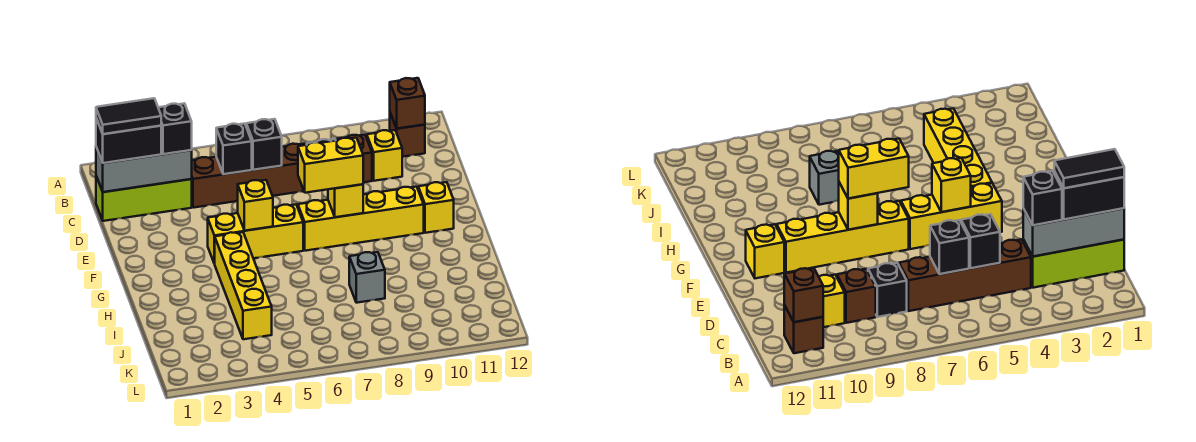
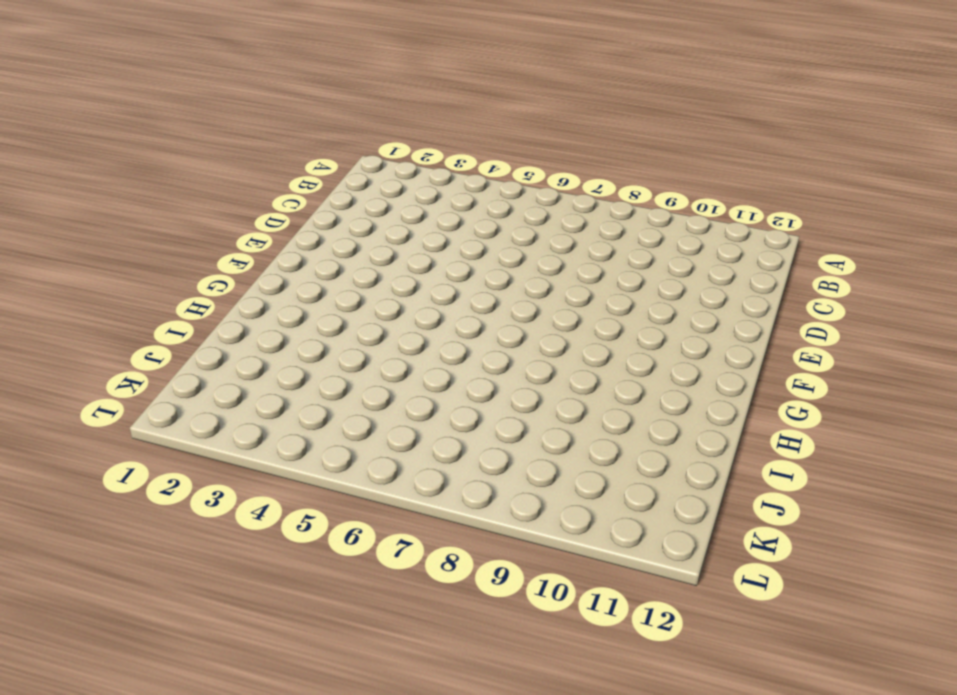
none -> brown brick B11 level 1
none -> lime brick C1:C3 level 1
none -> brown brick C4:C7 level 1

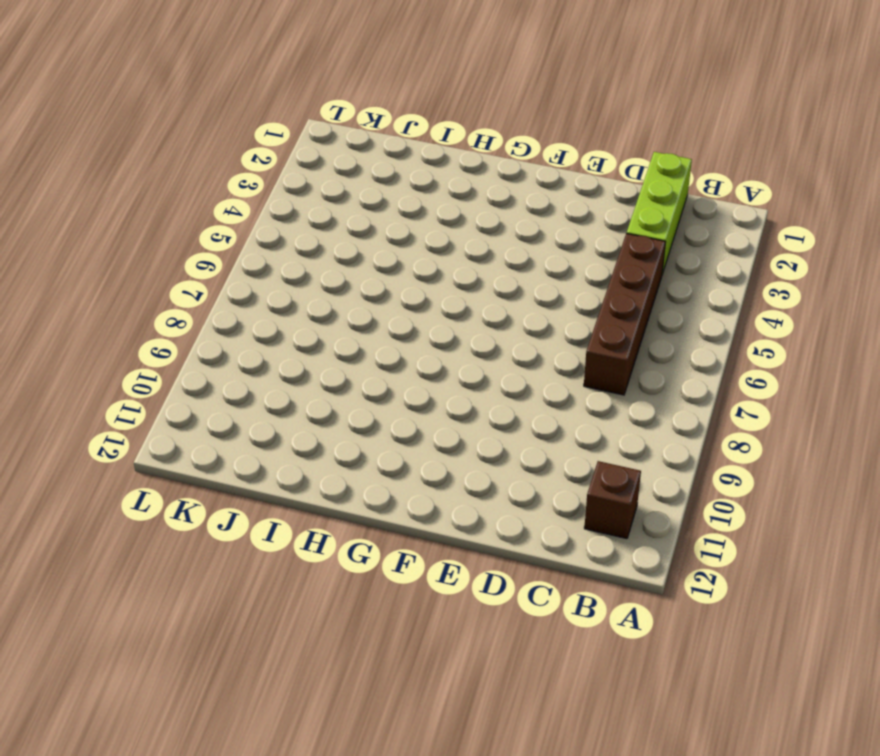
none -> black brick C8 level 1
none -> brown brick C9 level 1
none -> yellow brick C10 level 1

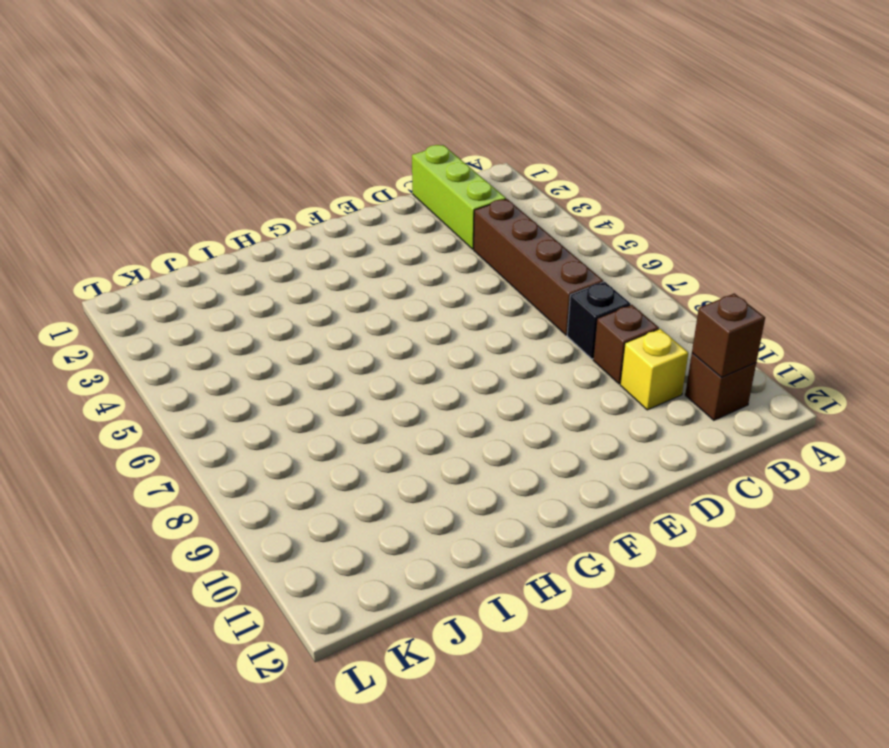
none -> yellow brick F4:F6 level 1
none -> yellow brick F7:F10 level 1
none -> yellow brick F11 level 1

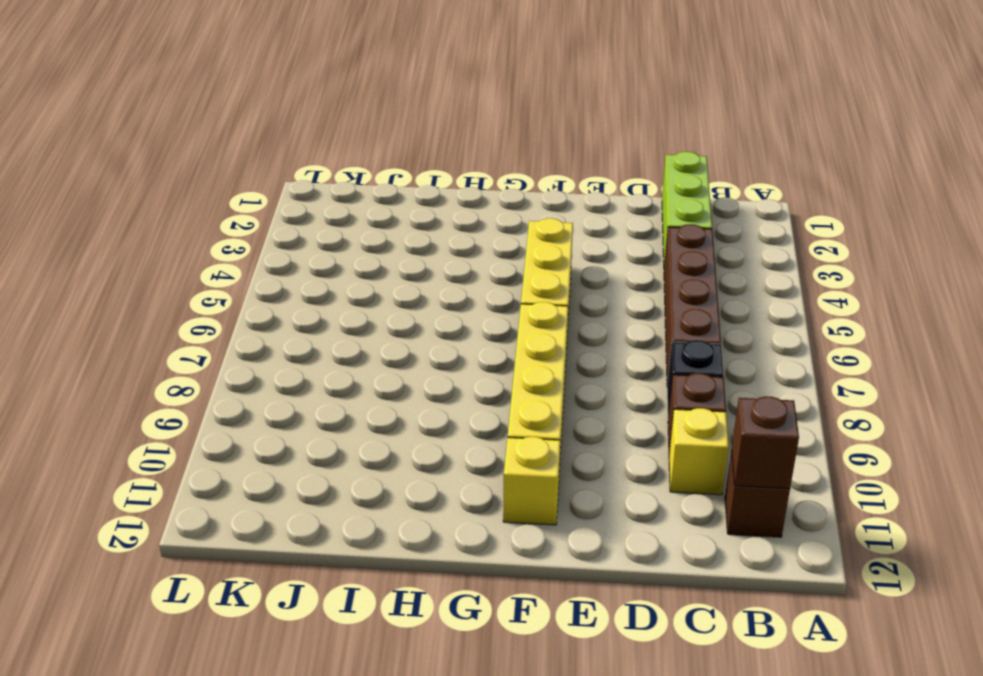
none -> yellow brick G4:J4 level 1
none -> grey brick I8 level 1
none -> grey brick C1:C3 level 2

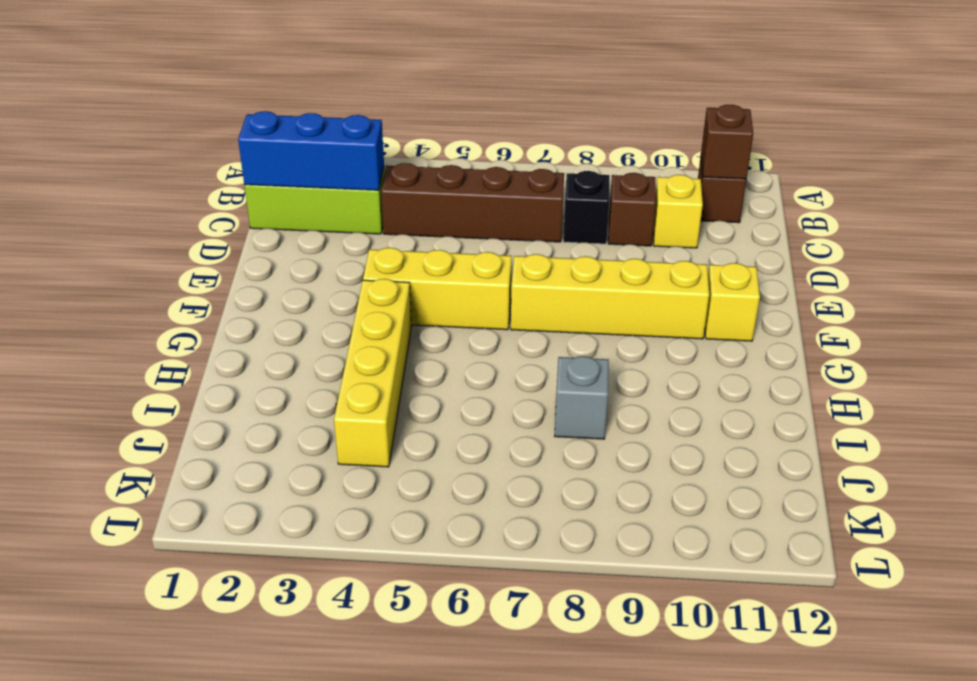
blue brick C1:C3 level 2 -> grey brick C1:C3 level 2
none -> black brick C5 level 2
none -> black brick C6 level 2
none -> yellow brick F5 level 2

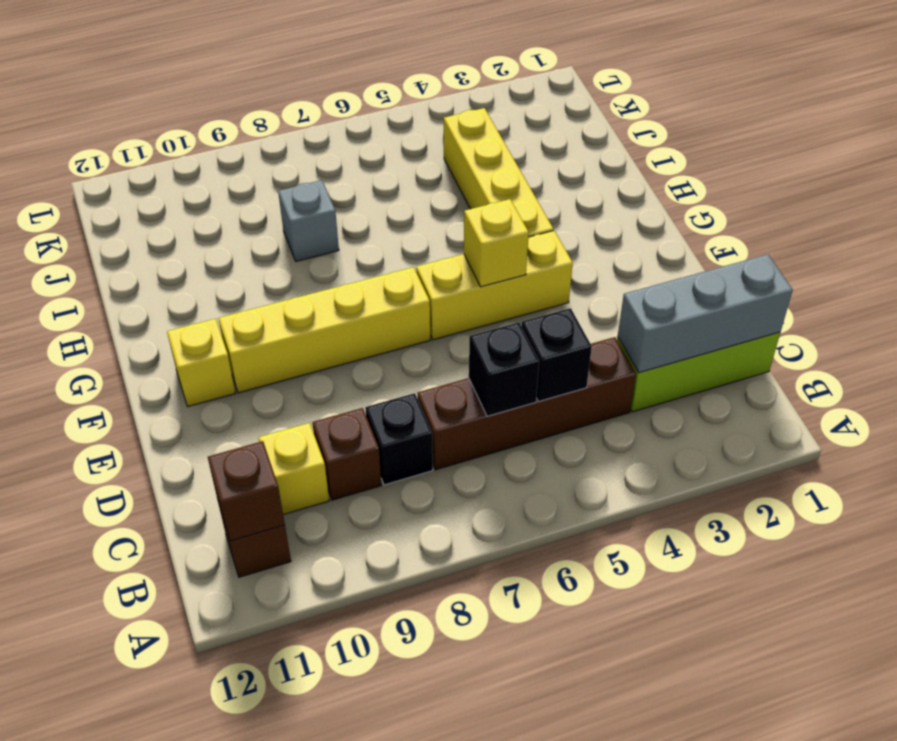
none -> yellow brick F8 level 2
none -> black brick C1:C2 level 3
none -> black brick C3 level 3

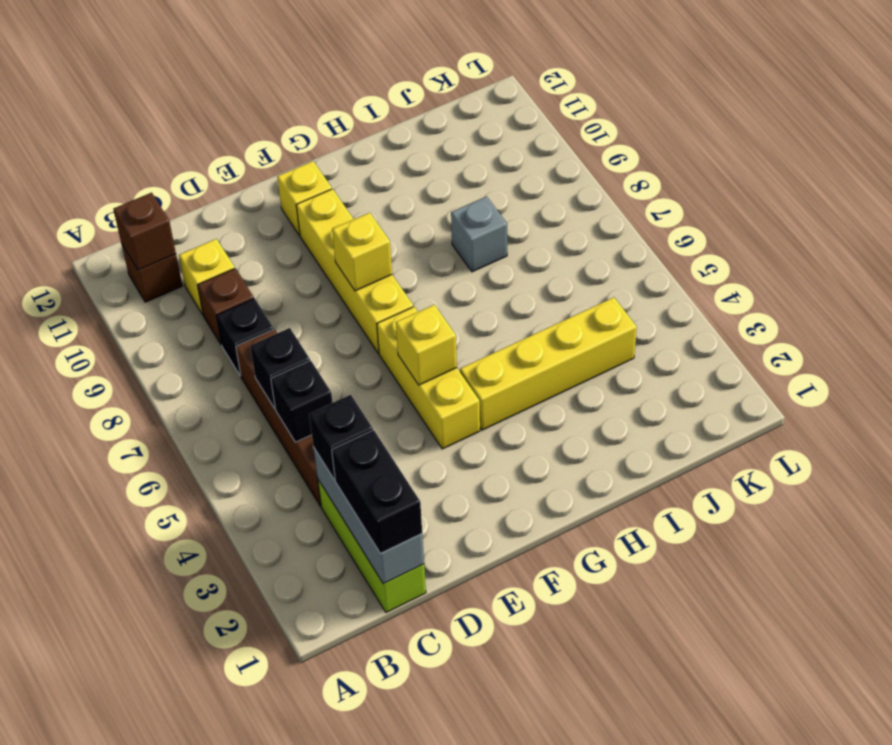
none -> yellow brick F7:F8 level 3
none -> black tile C1:C2 level 4

